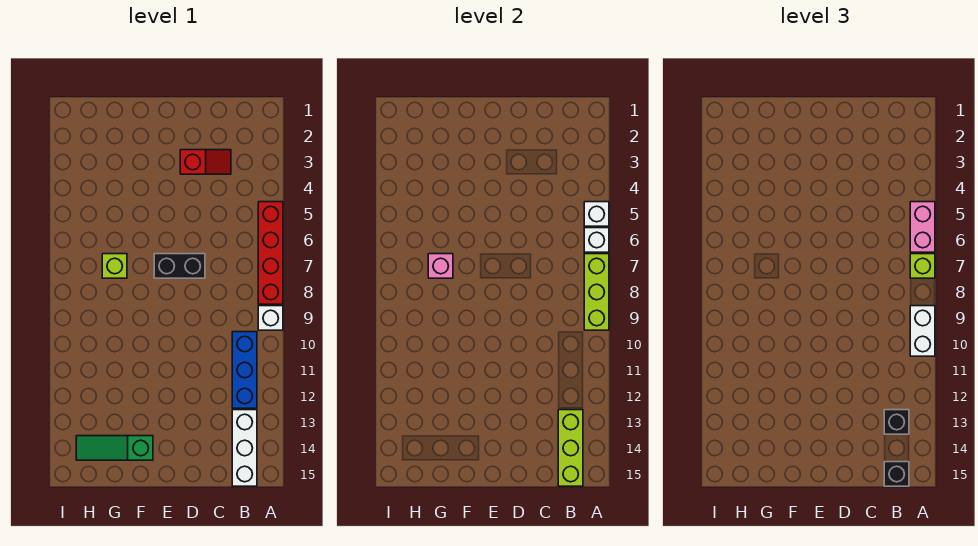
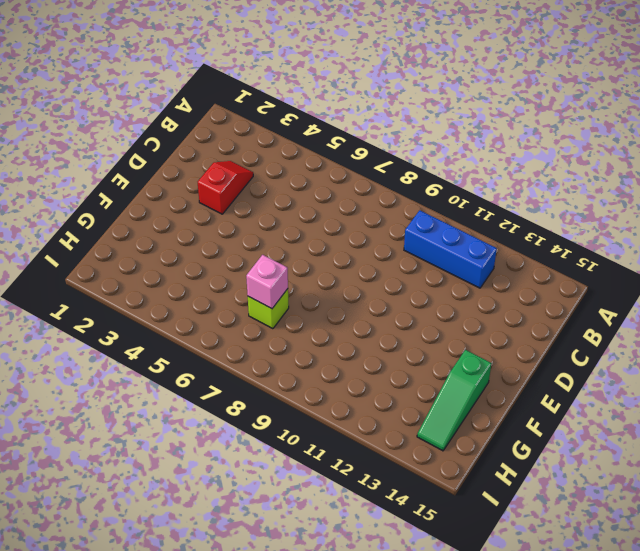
none -> red brick A5:A8 level 1
none -> white brick A9 level 1
none -> white brick B13:B15 level 1

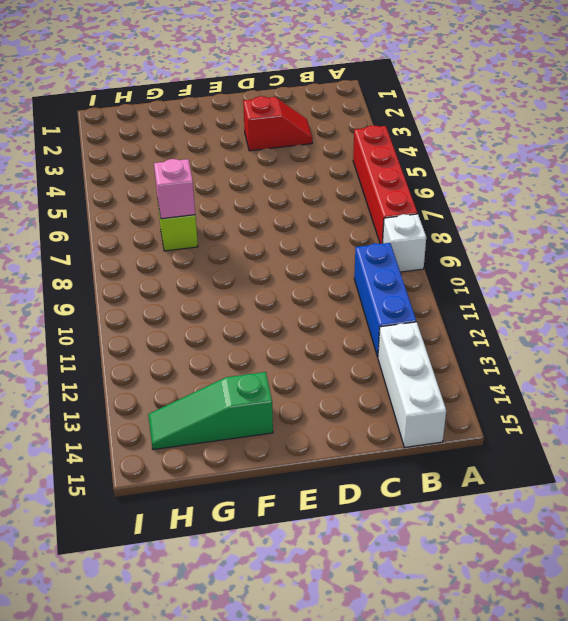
none -> black brick D7:E7 level 1
none -> white brick A5 level 2
none -> white brick A6 level 2

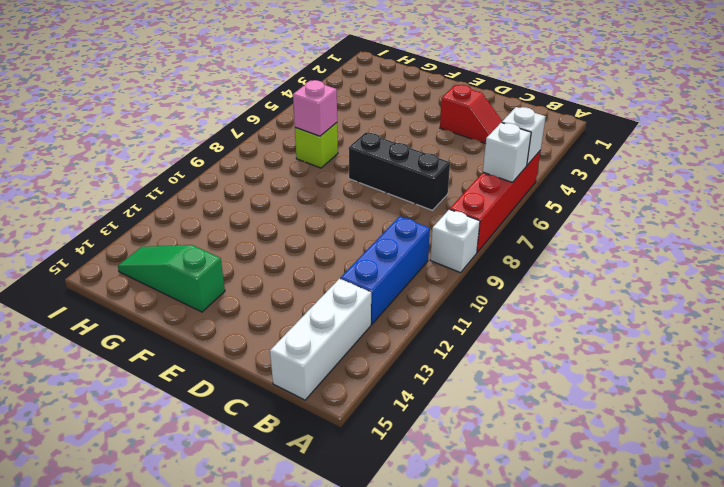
black brick C7:E7 level 1 -> black brick D7:E7 level 1
none -> lime brick A7:A9 level 2
none -> lime brick B13:B15 level 2
none -> pink brick A5:A6 level 3

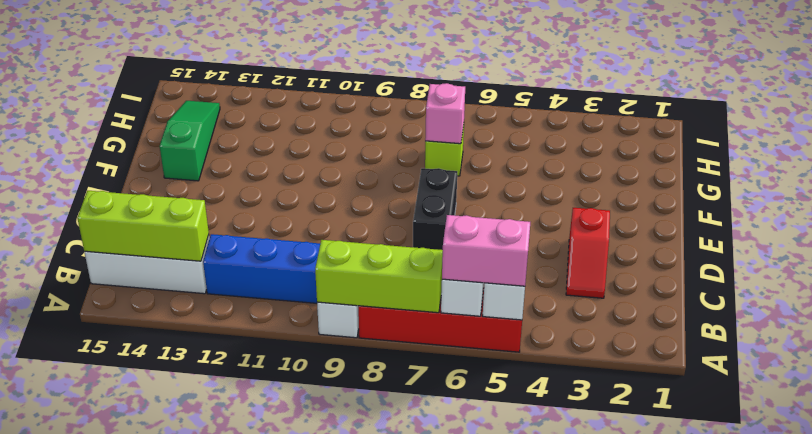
none -> lime brick A7 level 3
none -> white brick A9:A10 level 3
none -> black brick B13 level 3

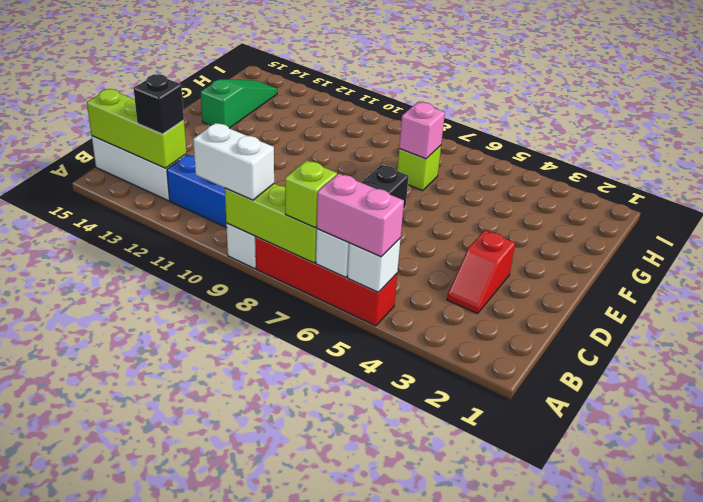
none -> black brick B15 level 3

